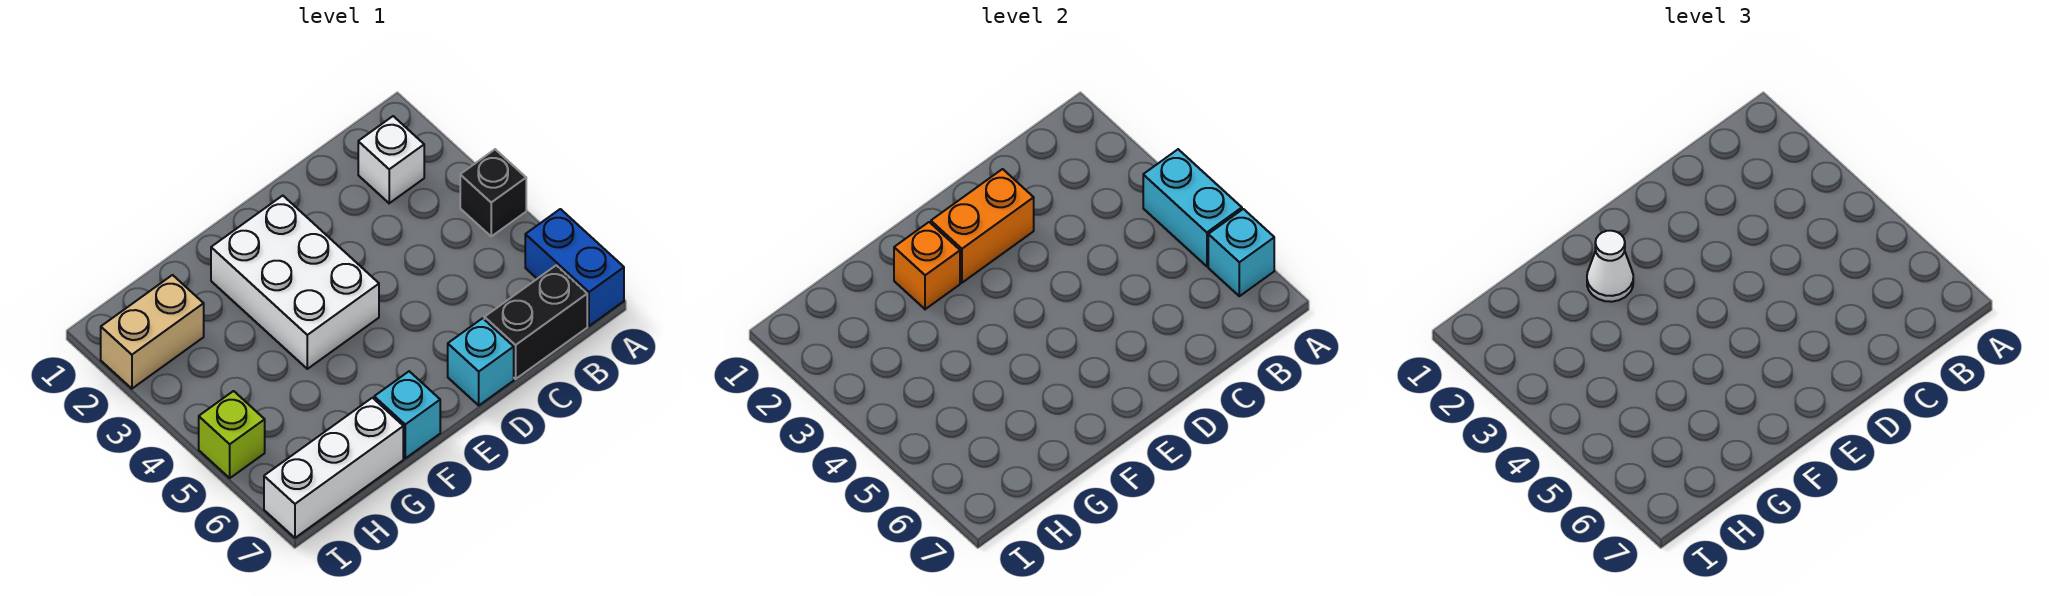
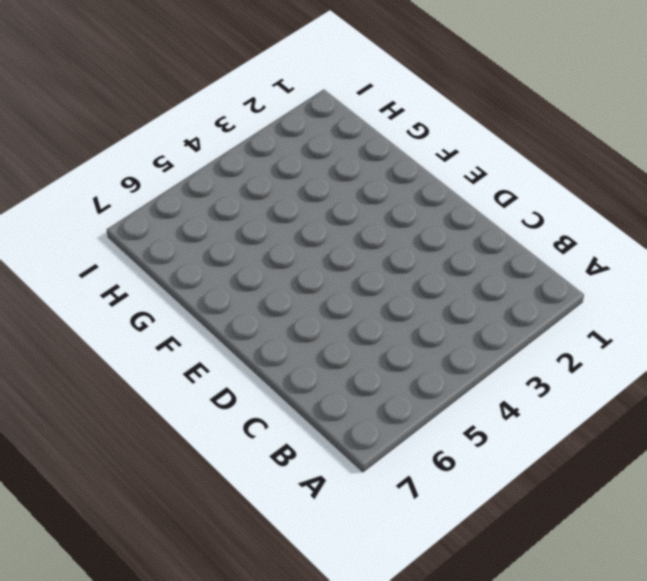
none -> black brick A4 level 1
none -> blue brick A6:A7 level 1
none -> white brick B2 level 1

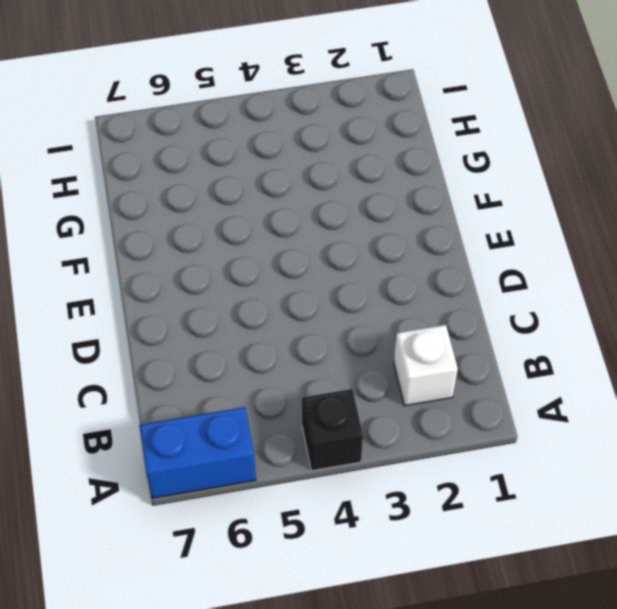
none -> black brick B7:C7 level 1
none -> cyan brick D7 level 1
none -> white brick E2:F4 level 1

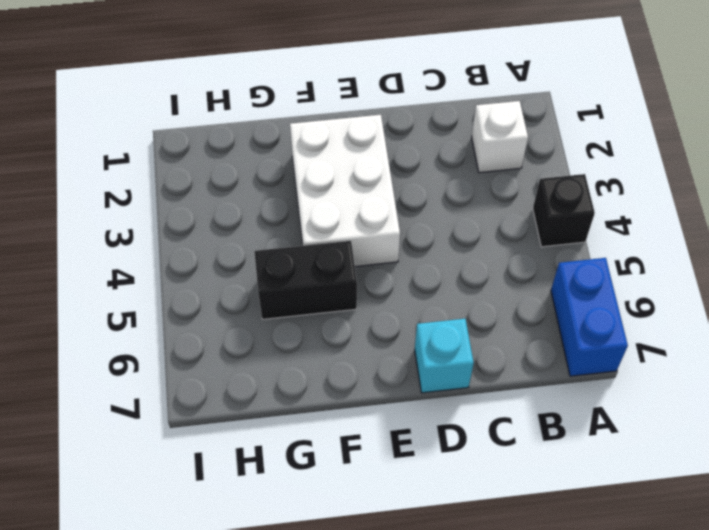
black brick F5:G5 level 1 -> black brick B7:C7 level 1
none -> cyan brick F7 level 1
none -> white brick G7:I7 level 1
none -> tan brick H2:I2 level 1

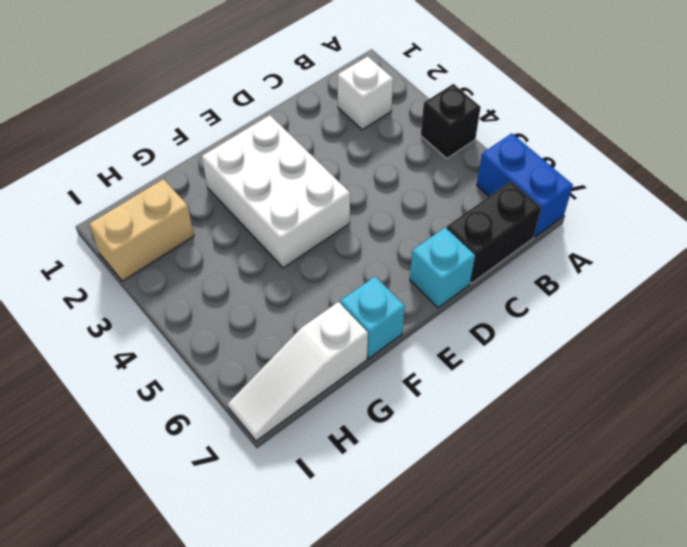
white slope G7:I7 level 1 top G -> white brick G7:I7 level 1
none -> lime brick I5 level 1
none -> cyan brick A4:A5 level 2
none -> cyan brick A6 level 2

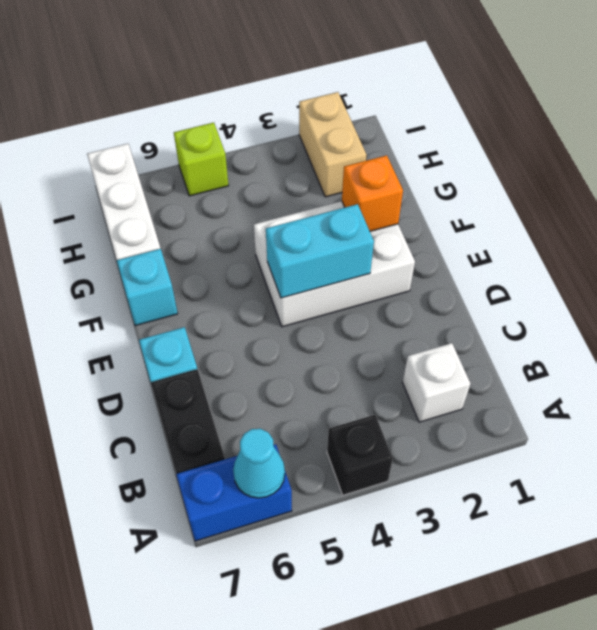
cyan cone A6 level 2 -> cyan brick A6 level 2
cyan brick E3:E4 level 2 -> cyan brick A4:A5 level 2
none -> orange brick D2:E2 level 2
none -> white cone F2 level 3

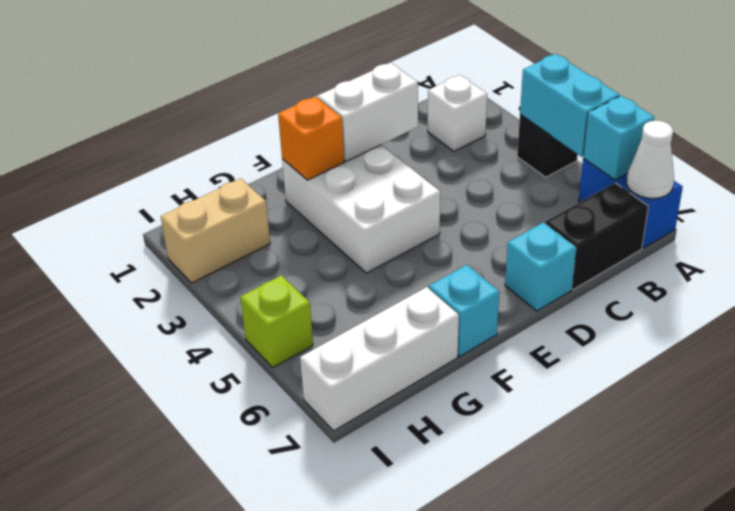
white cone A7 level 2 -> white cone F2 level 3
white brick D2:E2 level 2 -> orange brick D2:E2 level 2

